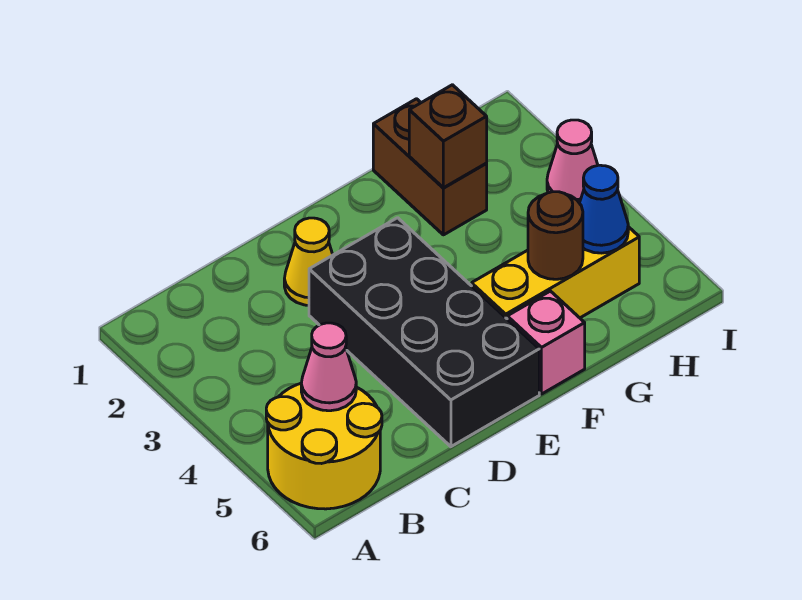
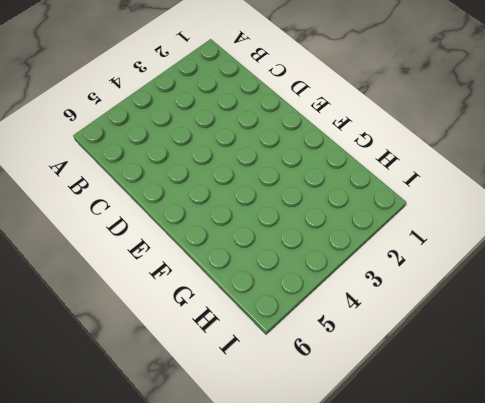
none -> yellow round brick A5:B6 level 1
none -> yellow cone D2 level 1

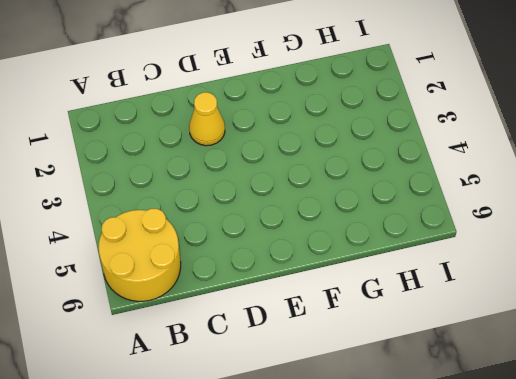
none -> black brick D3:E6 level 1
none -> yellow brick F5:H5 level 1

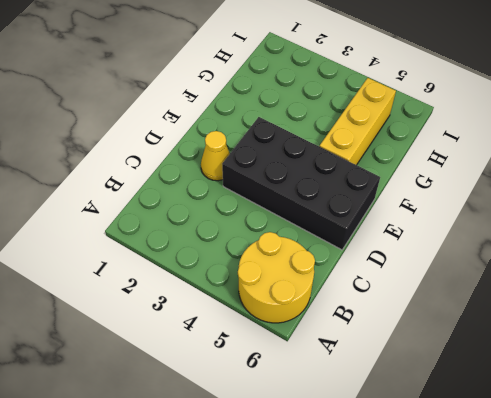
none -> pink brick F6 level 1
none -> brown brick G1:G2 level 1

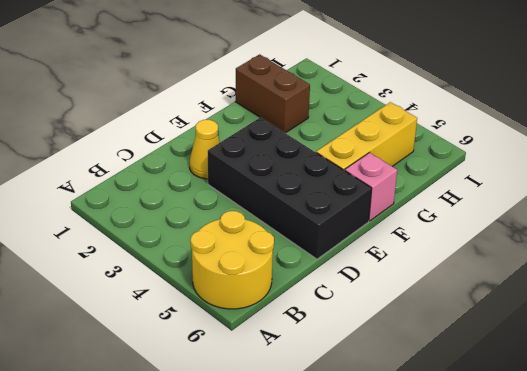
none -> pink cone I3 level 1
none -> pink cone B5 level 2

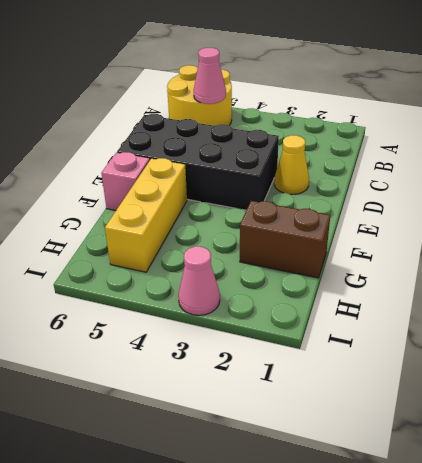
none -> brown brick G2 level 2
none -> brown round brick G5 level 2

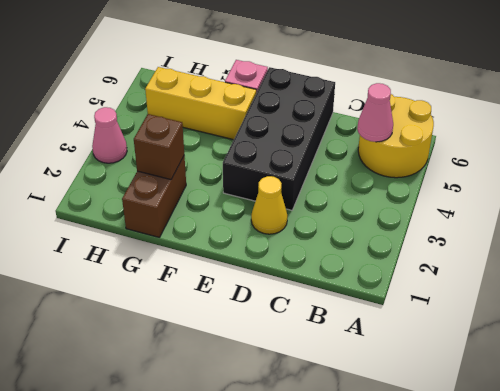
none -> brown round brick G5 level 2
none -> blue cone H5 level 2

